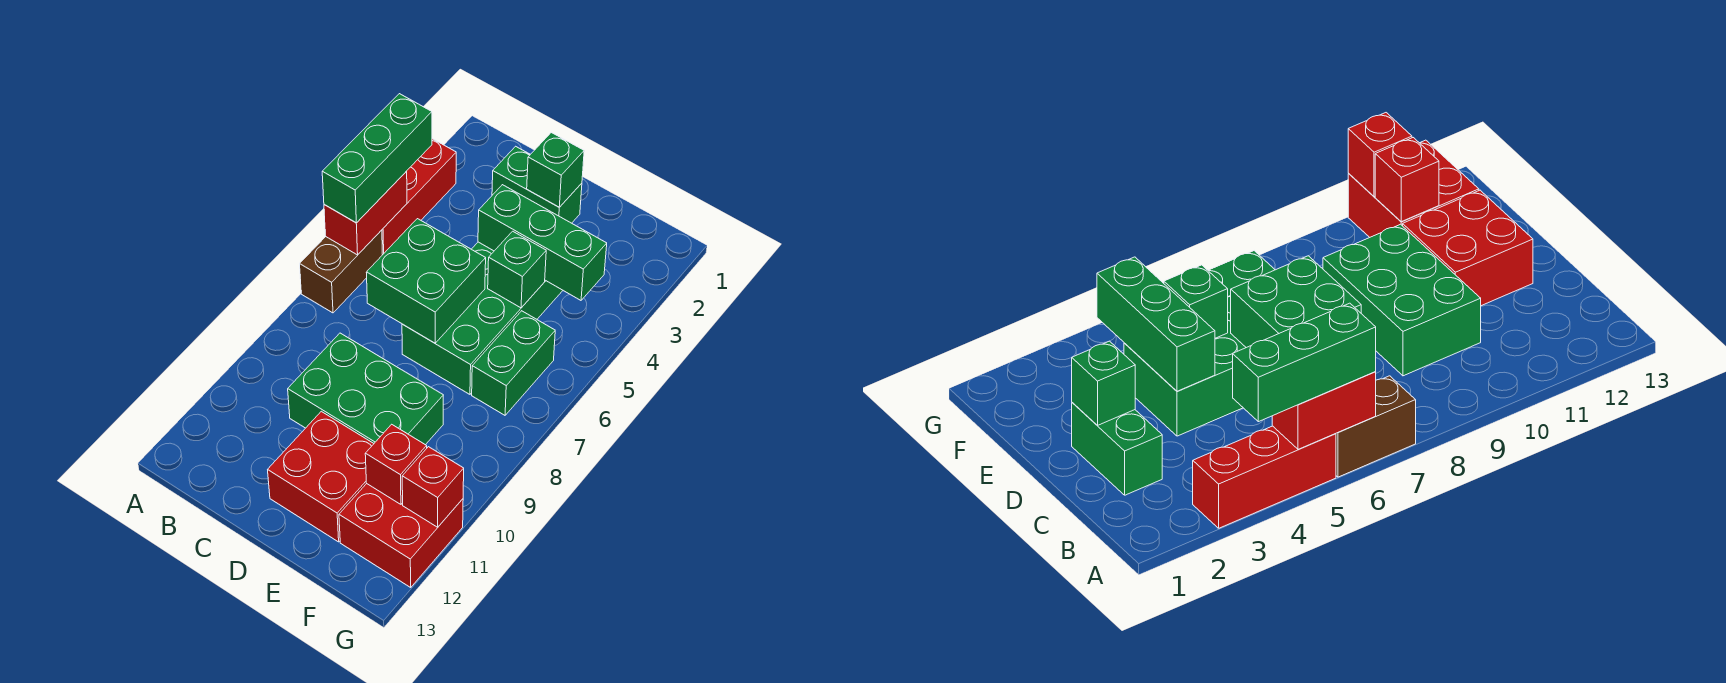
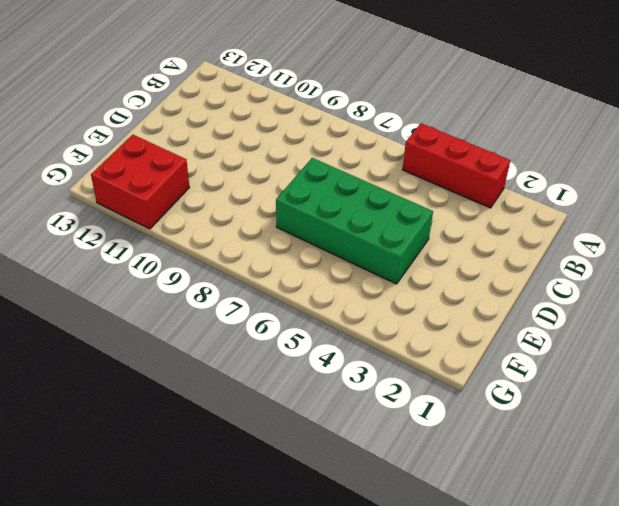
none -> brown brick A6:A7 level 1
none -> green brick C2:D2 level 1
none -> green brick C9:E10 level 1

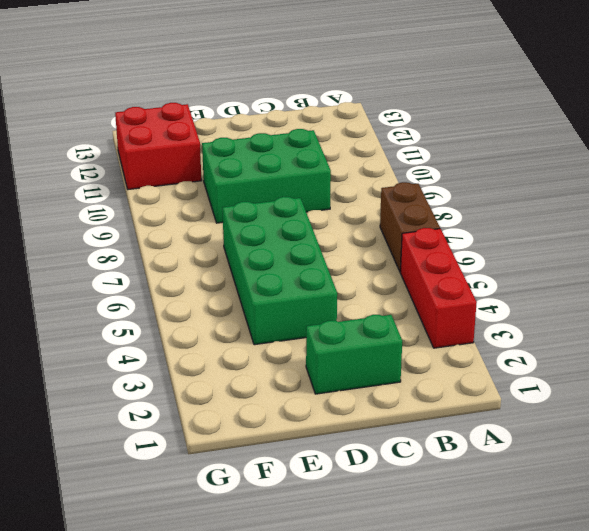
none -> red brick D11:E12 level 1
none -> green brick F6:F7 level 1
none -> red brick A5:A6 level 2

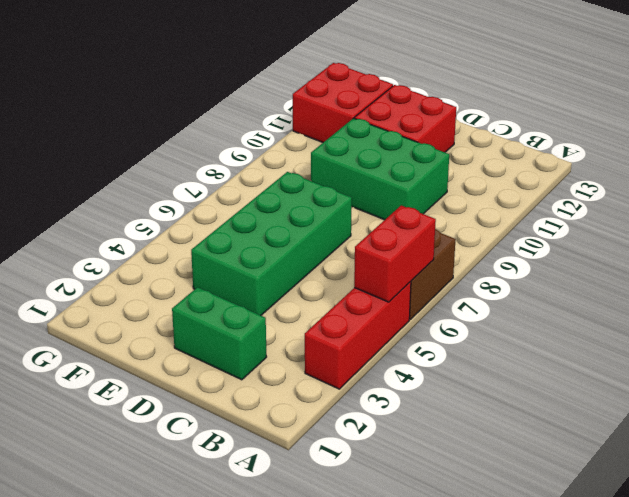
none -> green brick F6:F7 level 1
none -> green brick C6:D7 level 2
none -> green brick D2 level 2

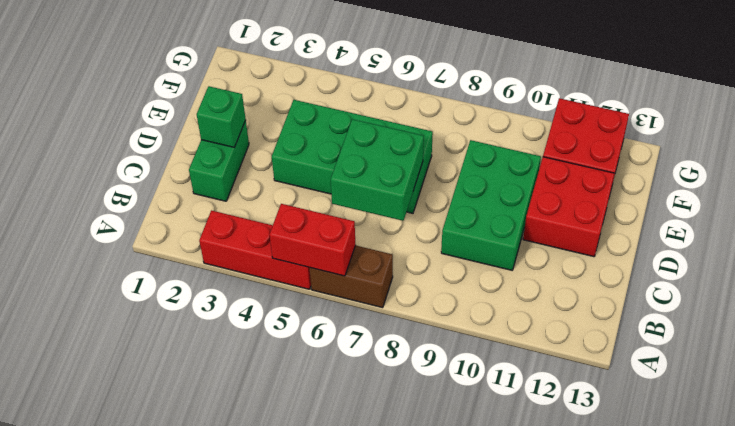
none -> green brick F6:F7 level 1
none -> green brick D4:F4 level 2
none -> green brick E5 level 2

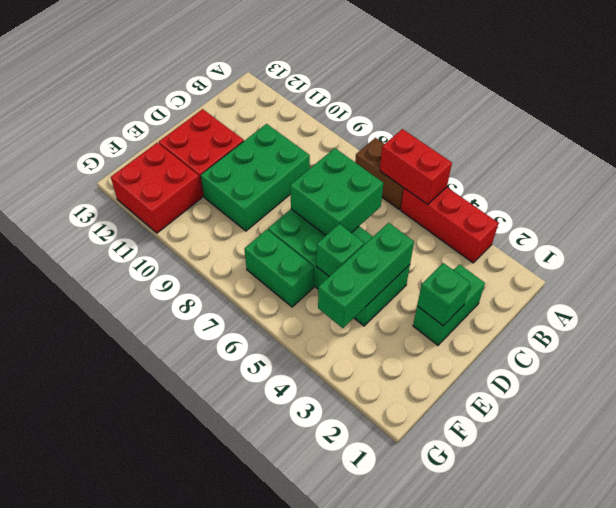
none -> red brick F11 level 2
none -> red brick G11 level 2
none -> green brick A4:A6 level 3

